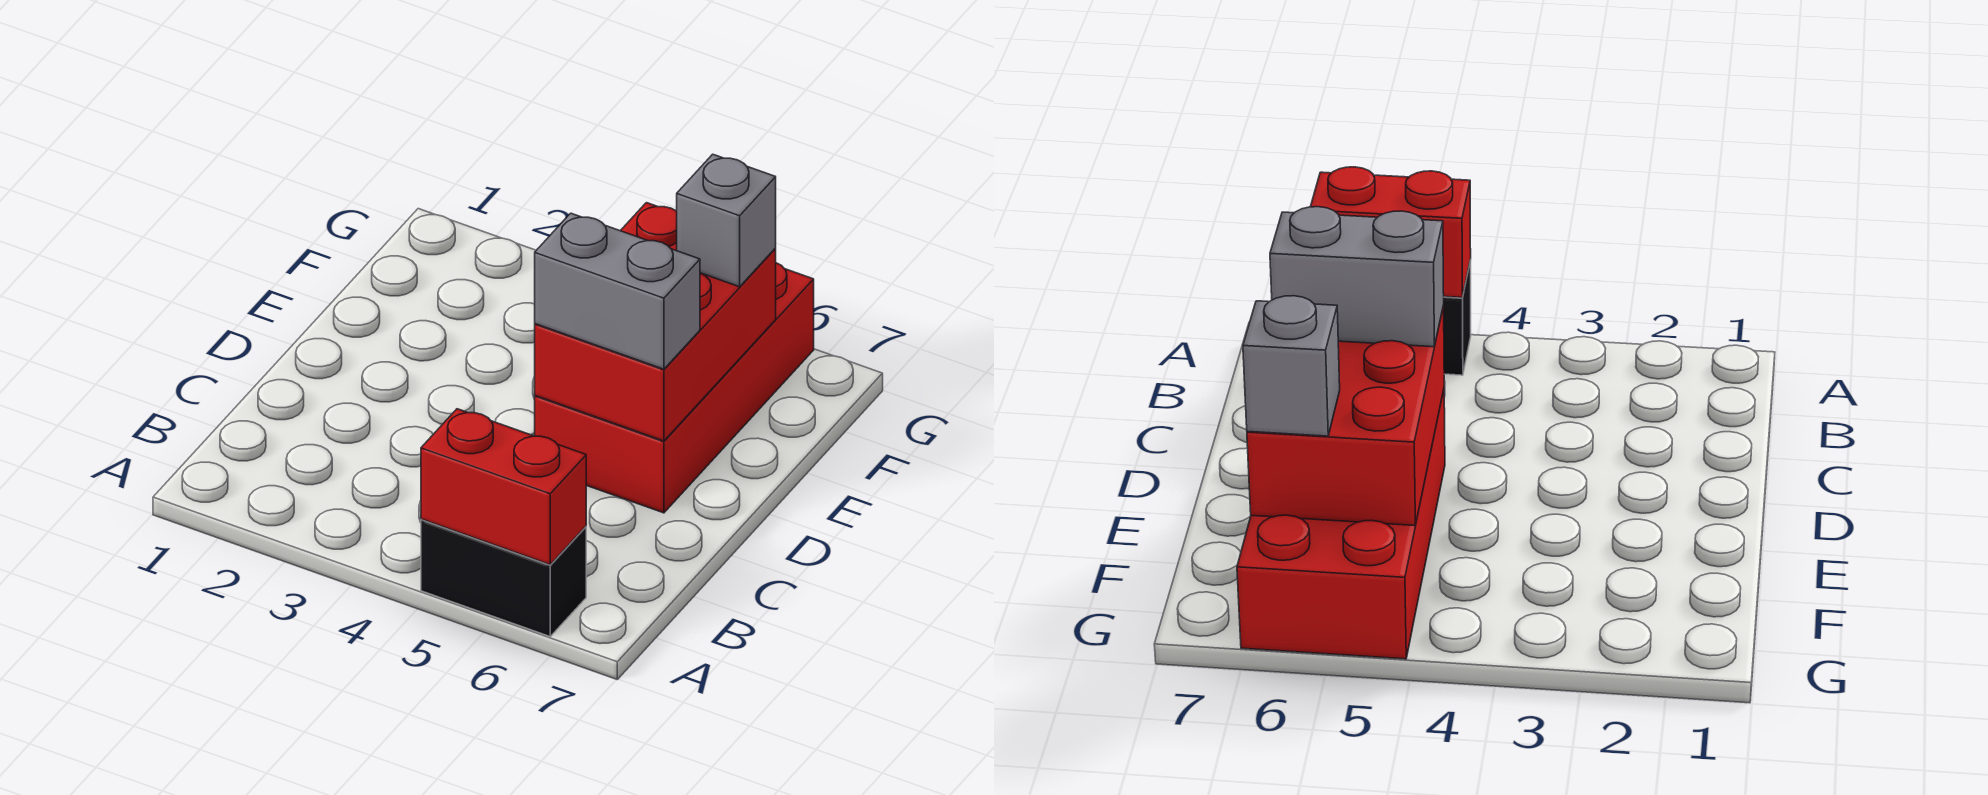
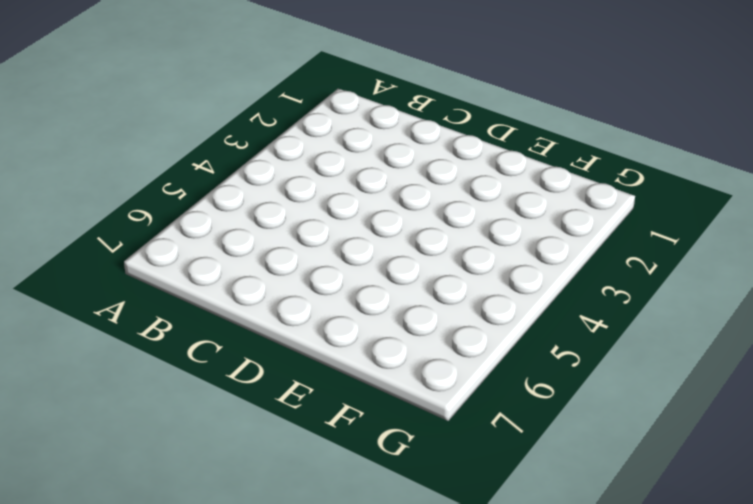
none -> black brick A5:A6 level 1
none -> red brick D5:G6 level 1

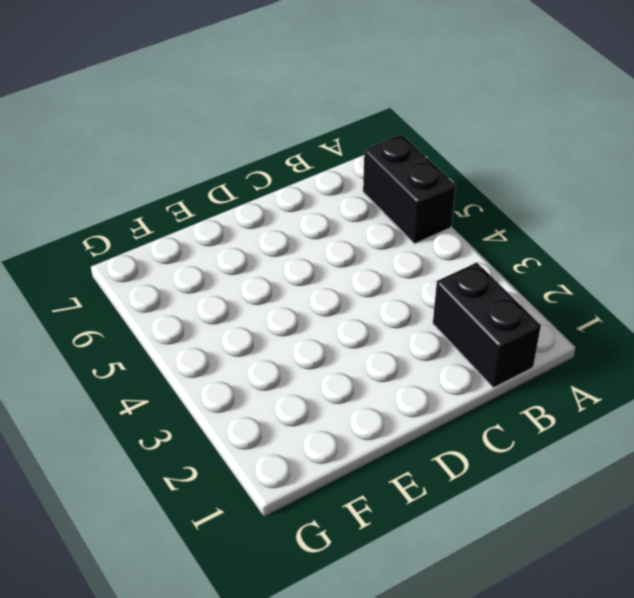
black brick B1:B2 level 1 -> none
none -> red brick D5:G6 level 1
none -> red brick A5:A6 level 2

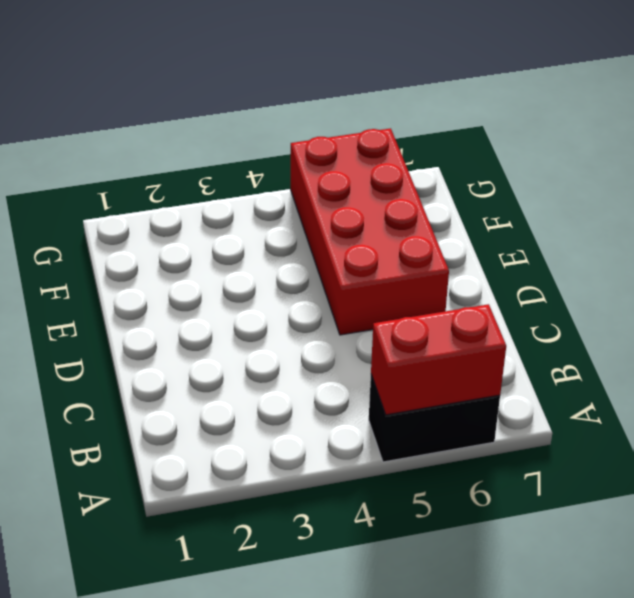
none -> red brick D5:F6 level 2
none -> grey brick D5:D6 level 3

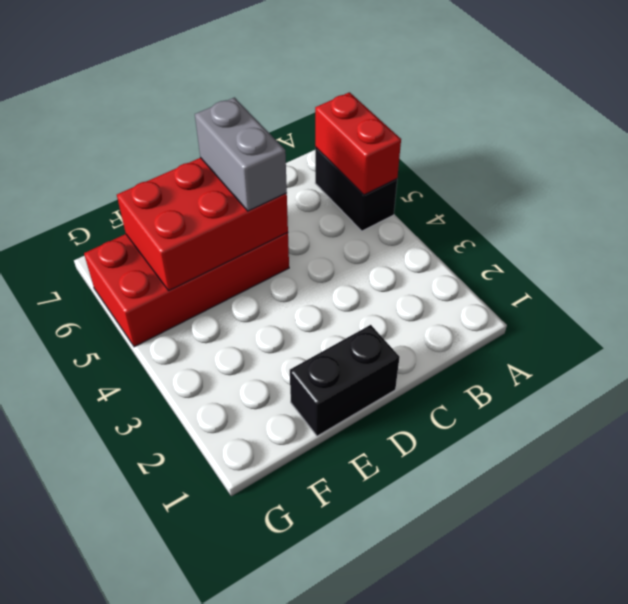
black brick D1:E1 level 1 -> none
none -> grey brick F6 level 3

